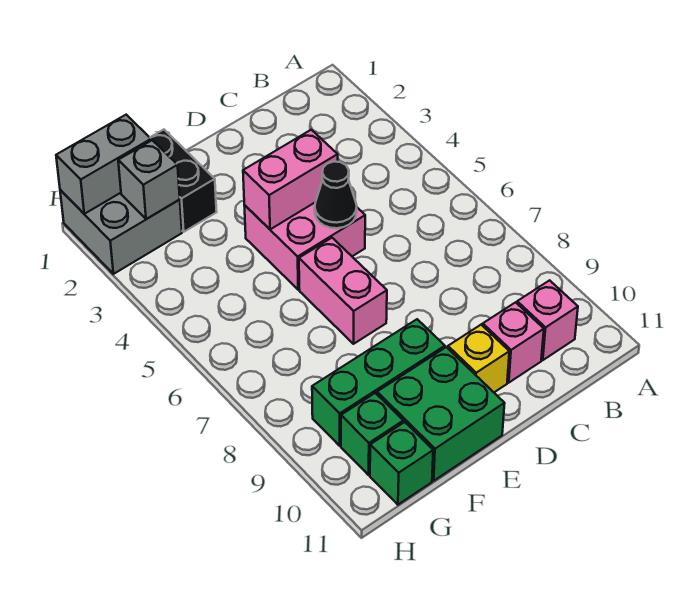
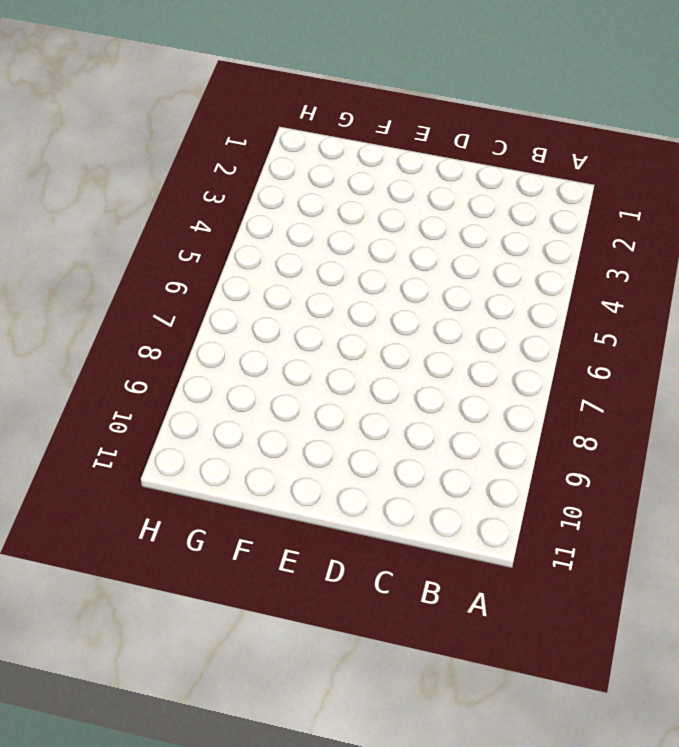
none -> pink brick B10 level 1
none -> pink brick C10 level 1
none -> pink brick D4:E5 level 1

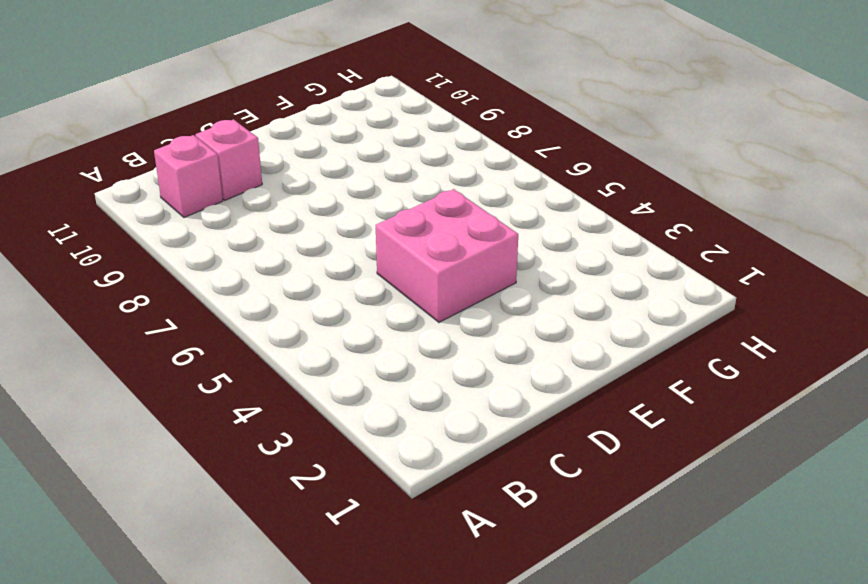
none -> yellow brick D10 level 1
none -> pink brick E6:E7 level 1
none -> green brick E9:G9 level 1

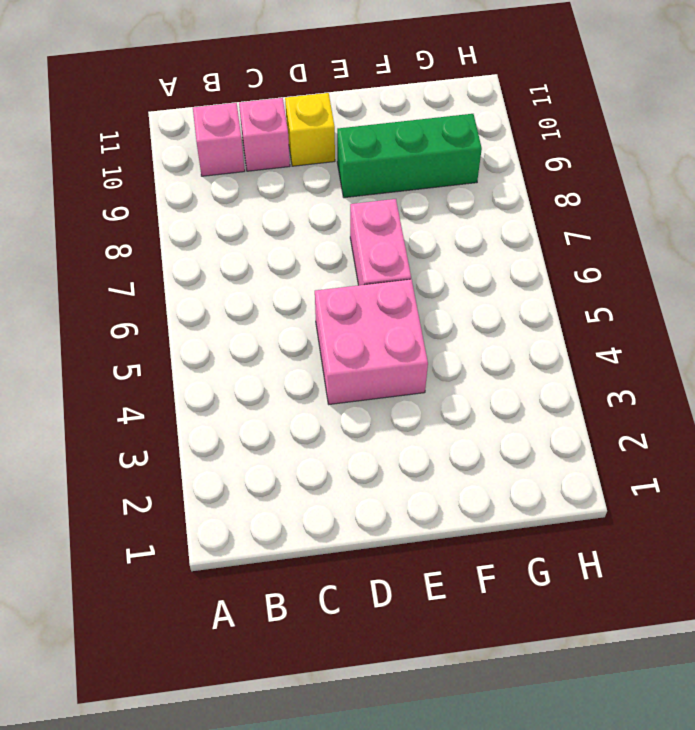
none -> green brick E10:F11 level 1
none -> black brick F1:F2 level 1
none -> grey brick G1:H2 level 1

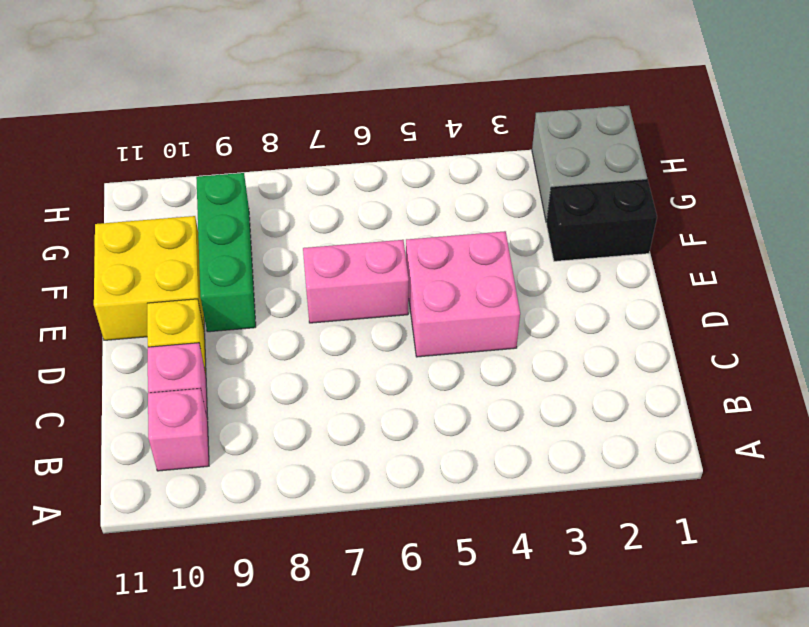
yellow brick E10:F11 level 1 -> green brick E10:F11 level 1
none -> green brick G10 level 1
none -> green brick G11 level 1
none -> pink brick D4:E4 level 2

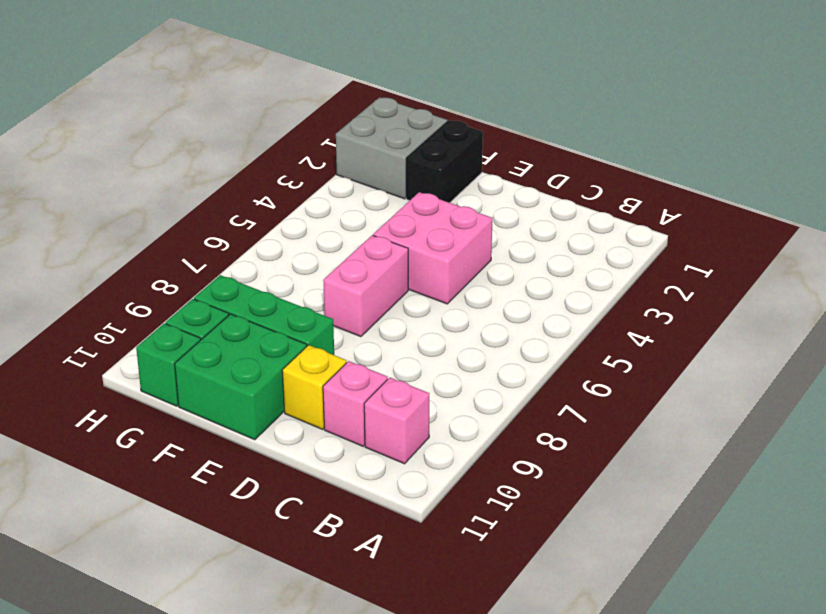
none -> pink brick D4:E4 level 2
none -> black cone D5 level 2
none -> grey brick G1:H1 level 2

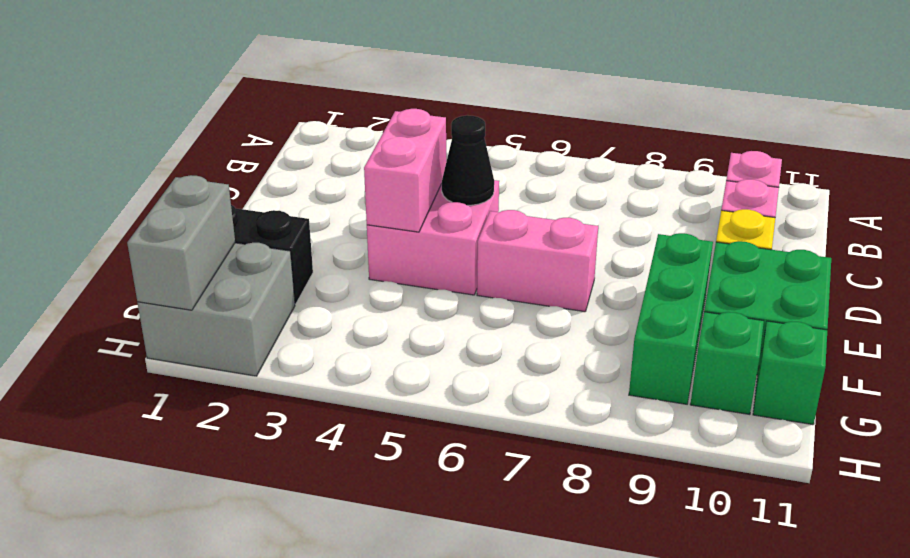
none -> grey brick G2 level 2

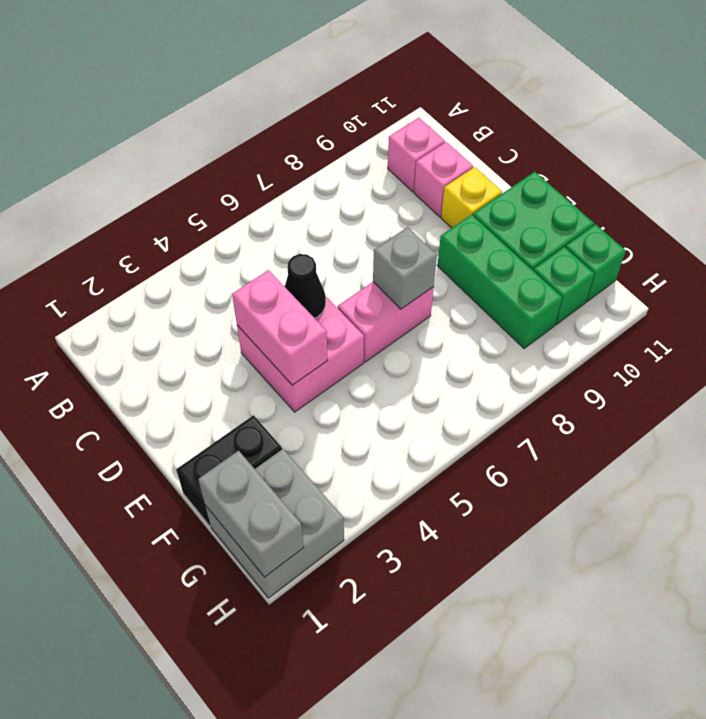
grey brick E7 level 2 -> grey brick G2 level 2

